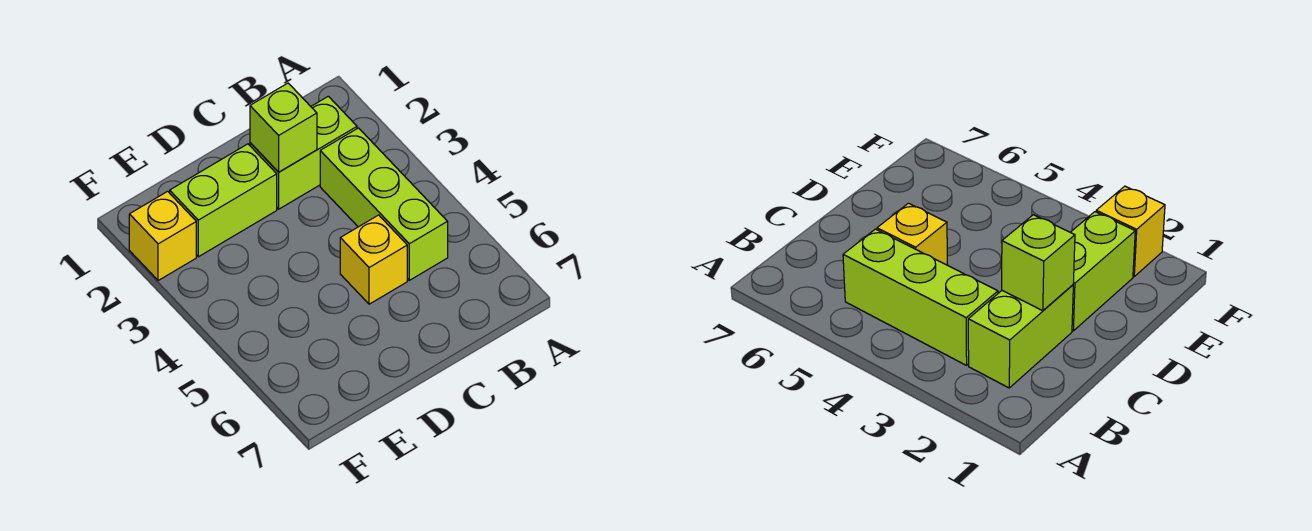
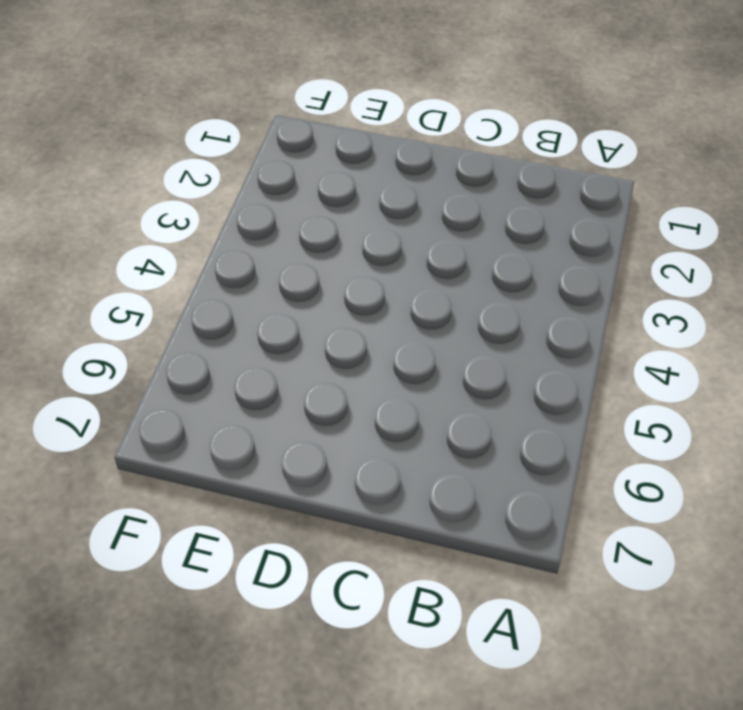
none -> lime brick B2:C2 level 1
none -> lime brick B3:B5 level 1

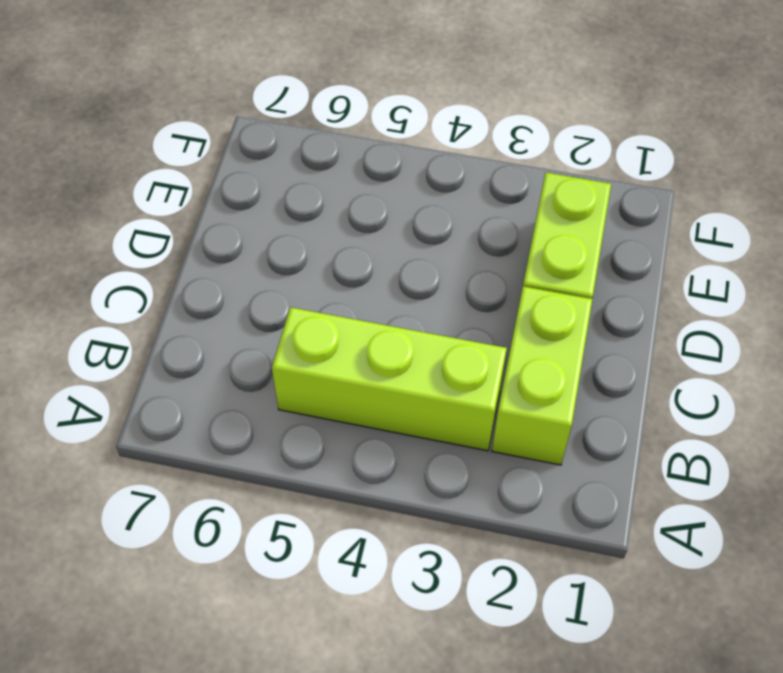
none -> yellow brick C5 level 1
none -> yellow brick F2 level 1

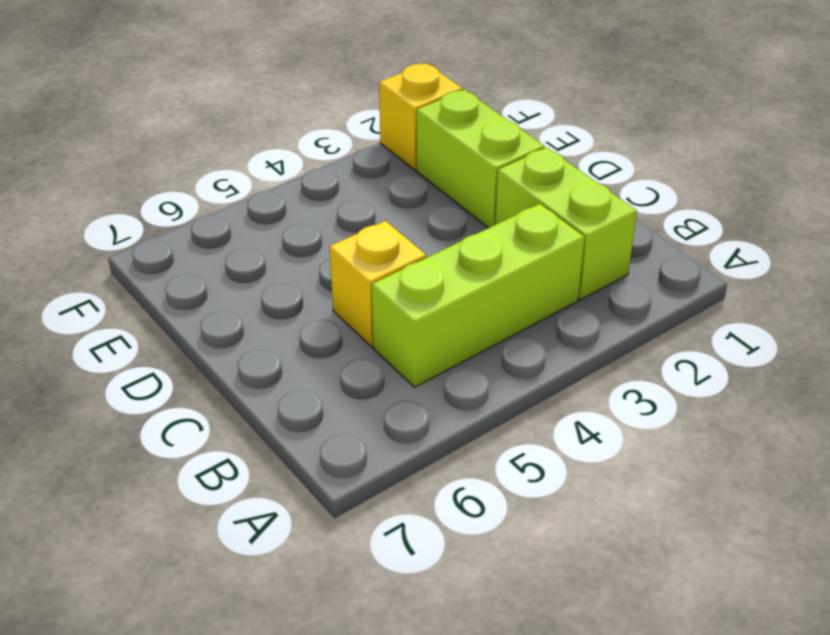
none -> lime brick C2 level 2

